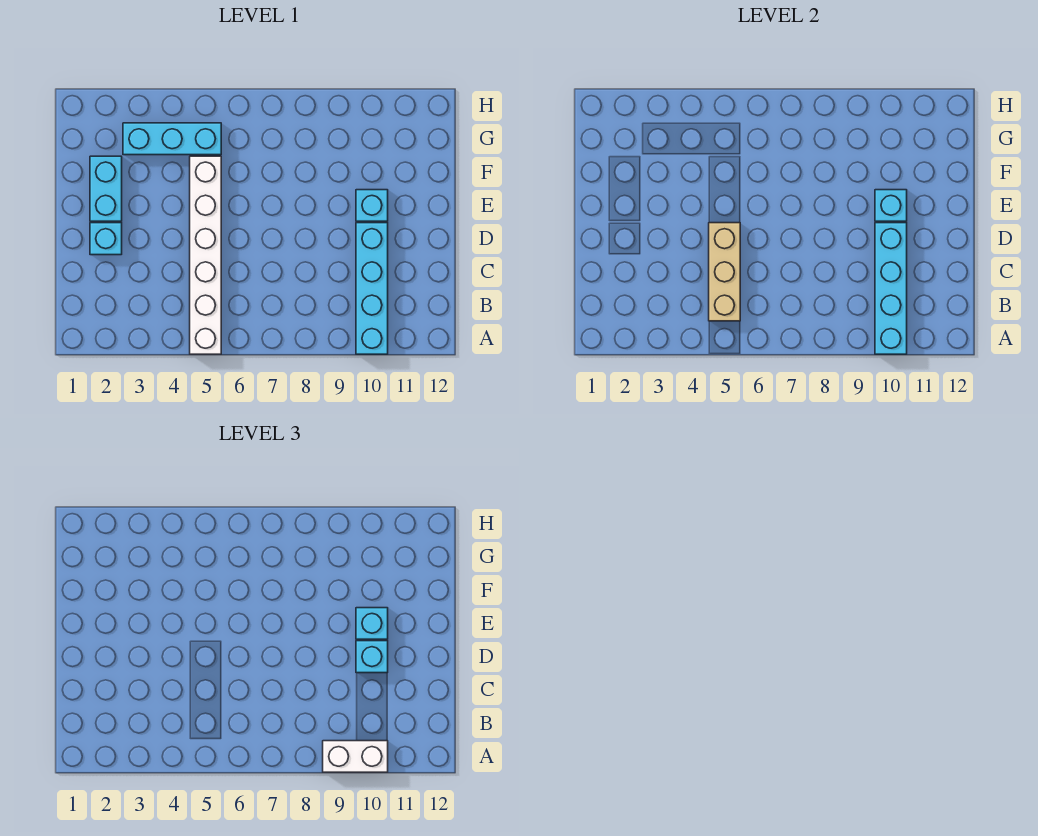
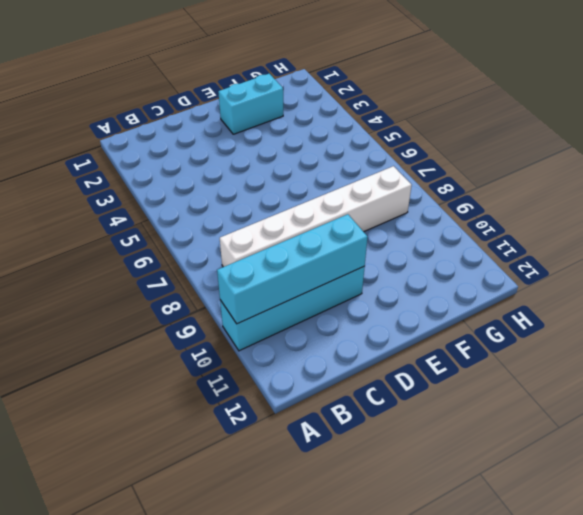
white brick B8:G8 level 1 -> white brick A5:F5 level 1
none -> cyan brick D2 level 1
none -> cyan brick E10 level 1
none -> cyan brick G3:G5 level 1

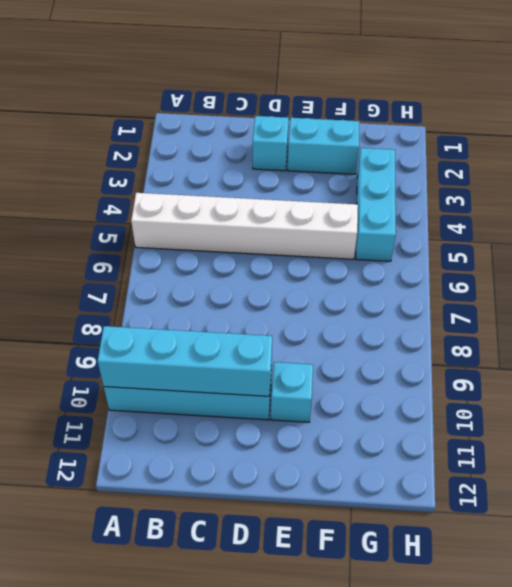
none -> tan brick B5:D5 level 2
none -> cyan brick E10 level 2
none -> white brick A9:A10 level 3

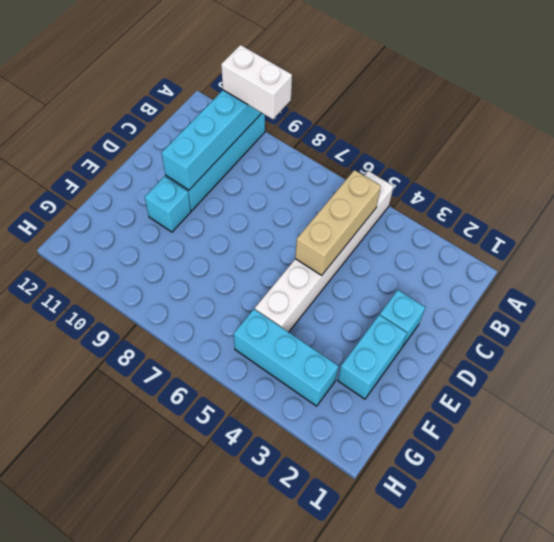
none -> cyan brick E10 level 2
none -> cyan brick D10 level 3
none -> cyan brick E10 level 3

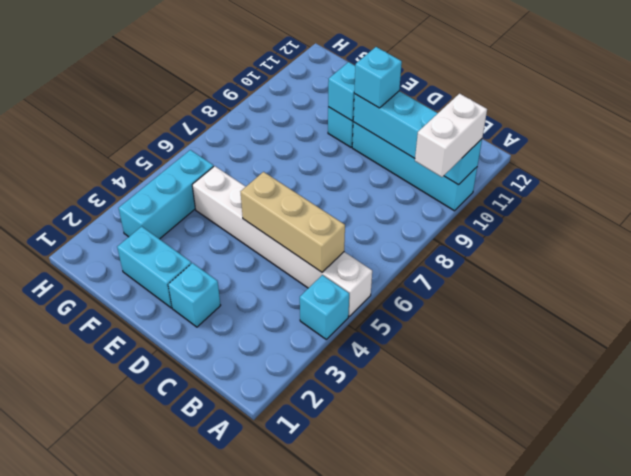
cyan brick A4 level 1 -> cyan brick E10 level 3

